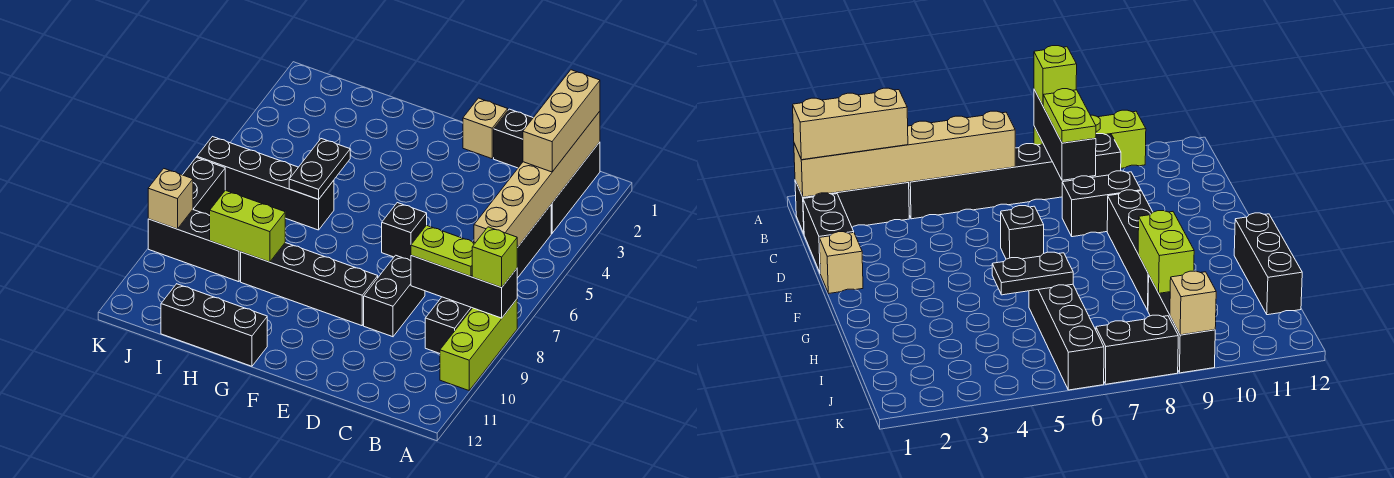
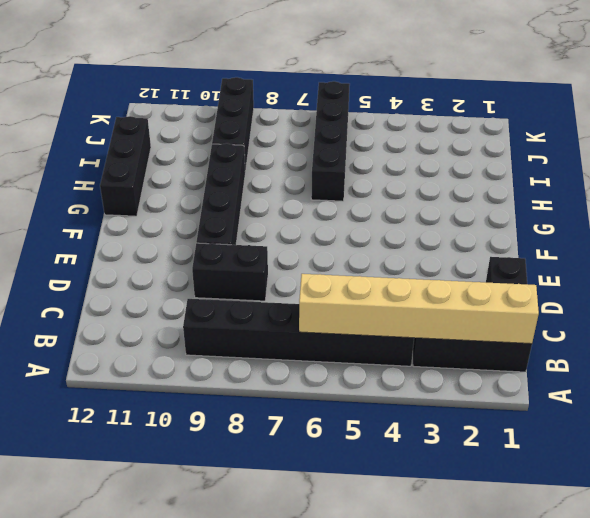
none -> lime brick A8:A10 level 1
none -> tan brick E1 level 1
none -> black brick E6 level 1

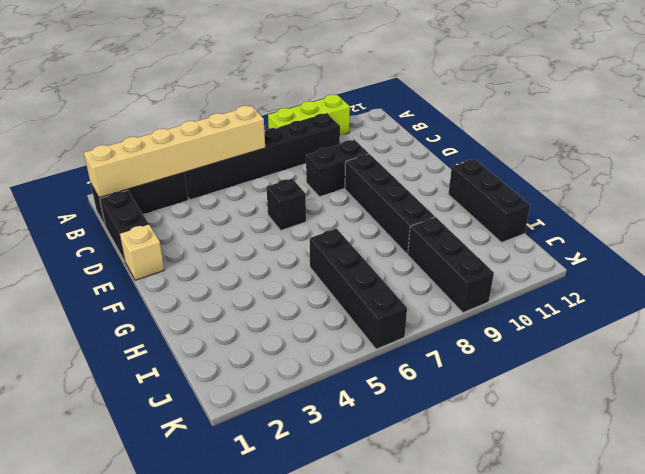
none -> black brick K7:K8 level 1
none -> black brick A8:C8 level 2
none -> black plate H5:H6 level 2

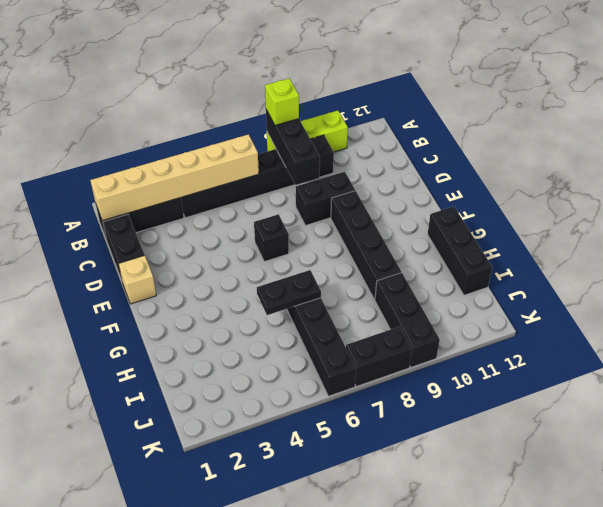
none -> lime brick H9:I9 level 2
none -> tan brick K9 level 2
none -> tan brick B1:B3 level 3

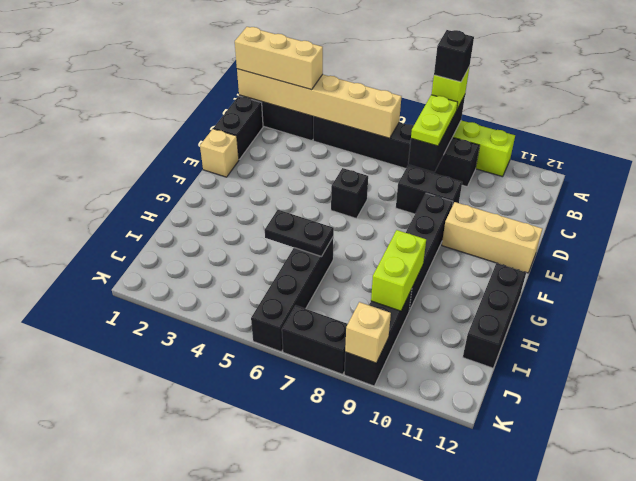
black brick A8 level 4 -> none
tan brick E10:E12 level 1 -> none

